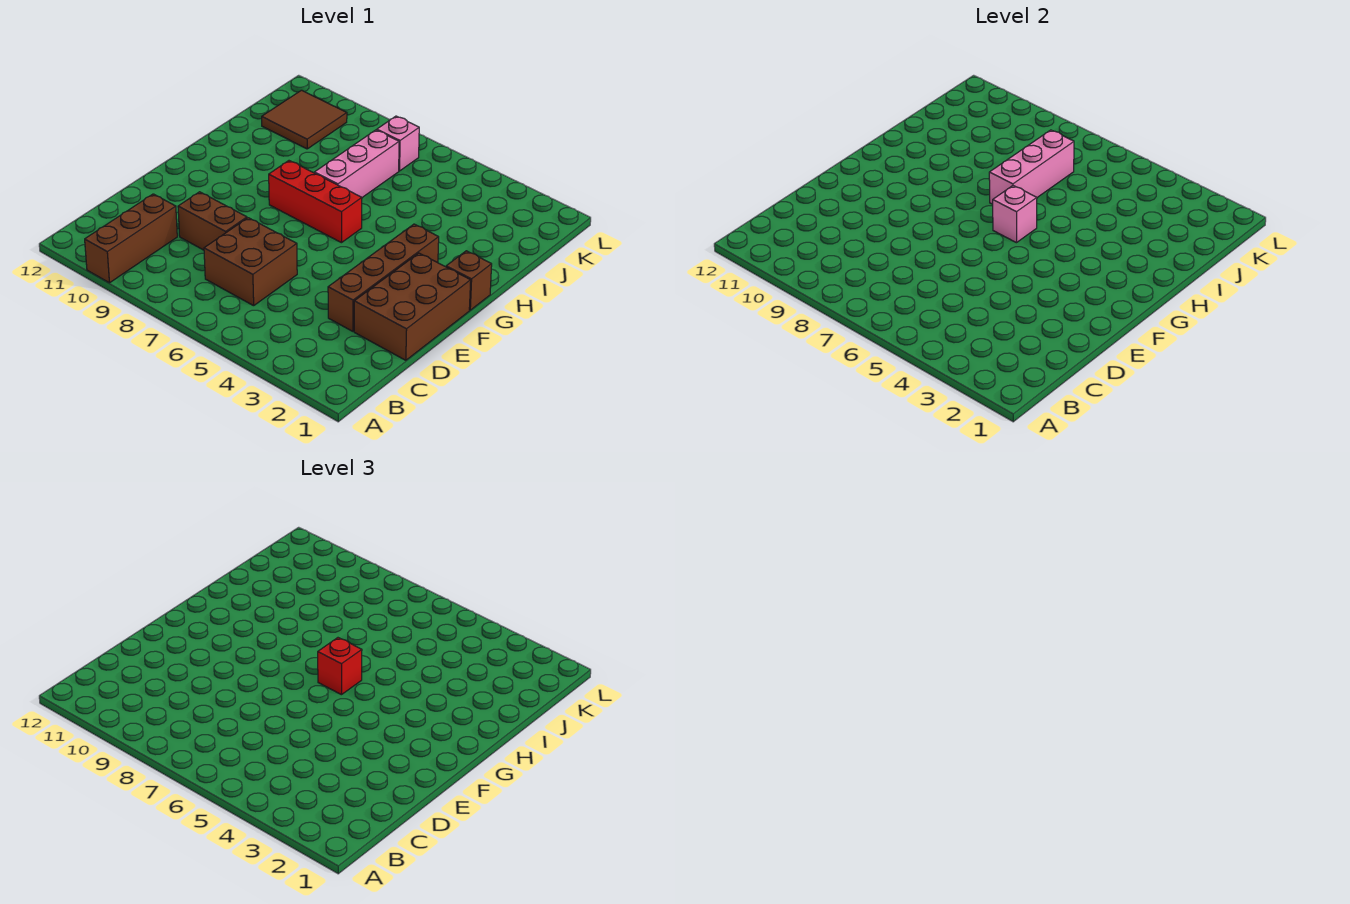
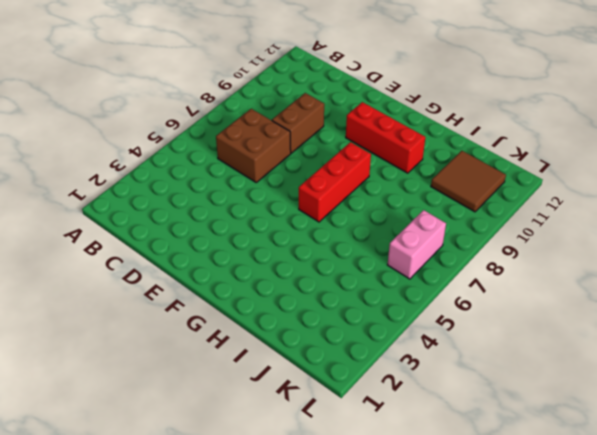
red brick F10:H10 level 1 -> none
pink brick K6:K7 level 1 -> pink brick K7 level 1
none -> brown brick A10:C10 level 1
none -> brown brick D1:F2 level 1
none -> brown brick D3:G3 level 1

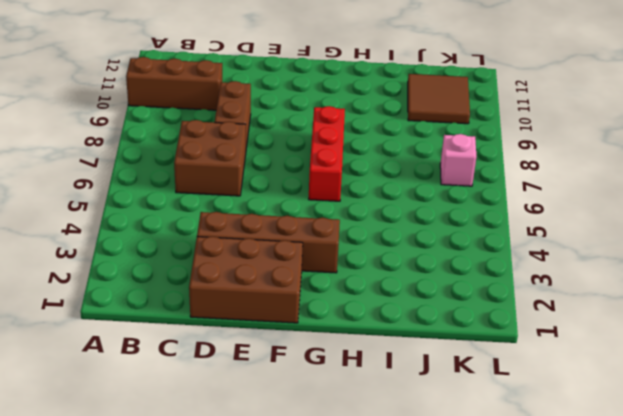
none -> brown brick G1 level 1
none -> pink brick H7:J7 level 1
none -> pink brick G6 level 2

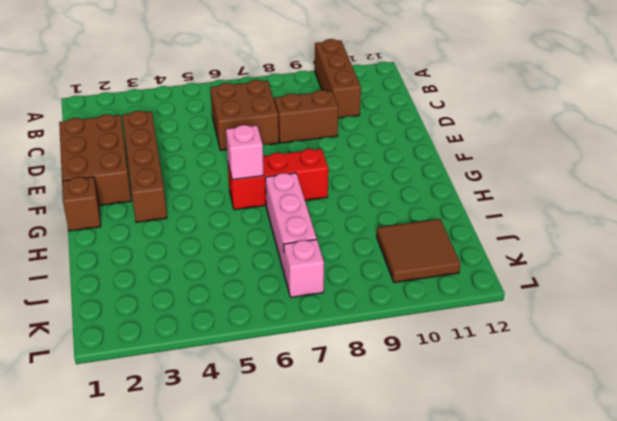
none -> pink brick H7:J7 level 2
none -> red brick G6 level 3

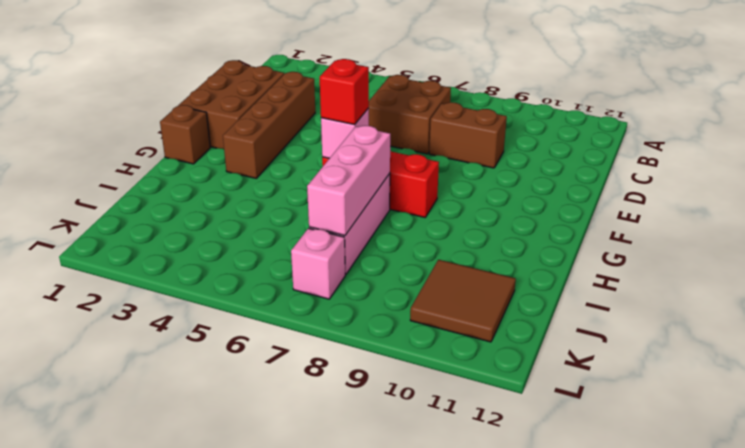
none -> brown brick A10:C10 level 1

